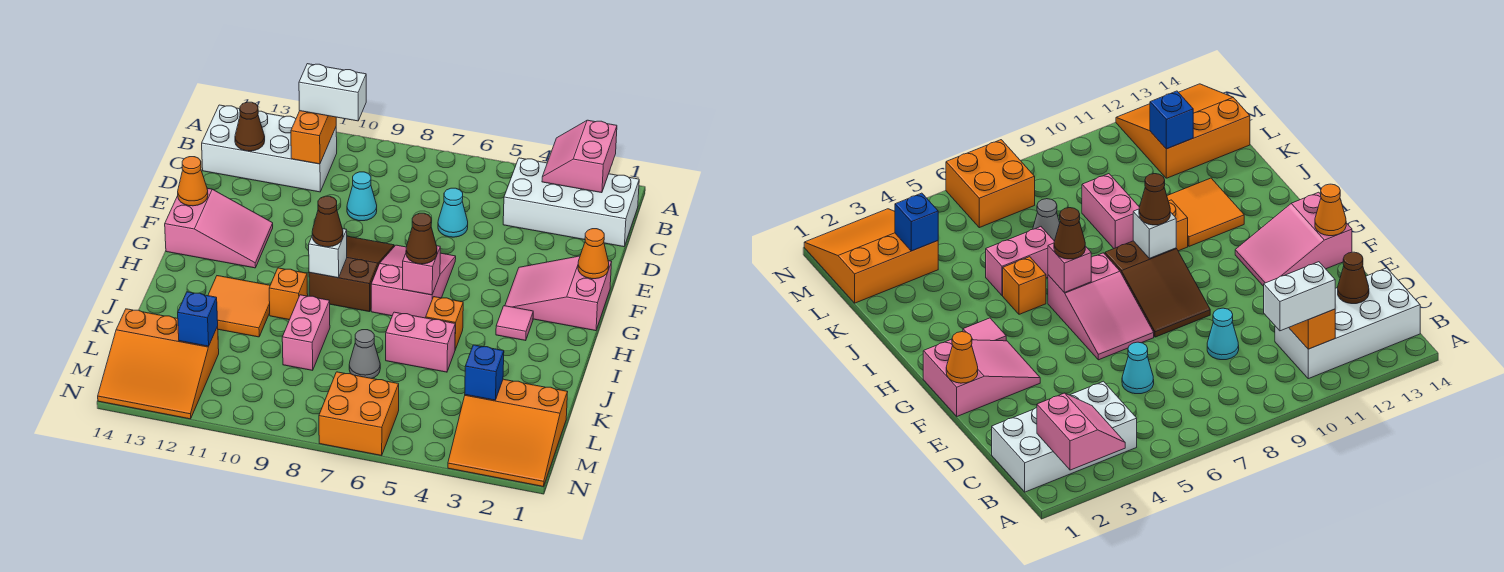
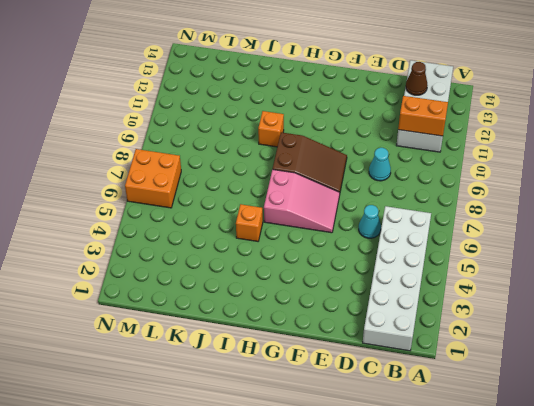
white brick B1:C6 level 1 -> white brick B1:C4 level 1
none -> pink slope F1:G3 level 1 top 1
none -> pink slope F12:G14 level 1 top 14
none -> pink tile H3 level 1
none -> orange tile I11:J12 level 1

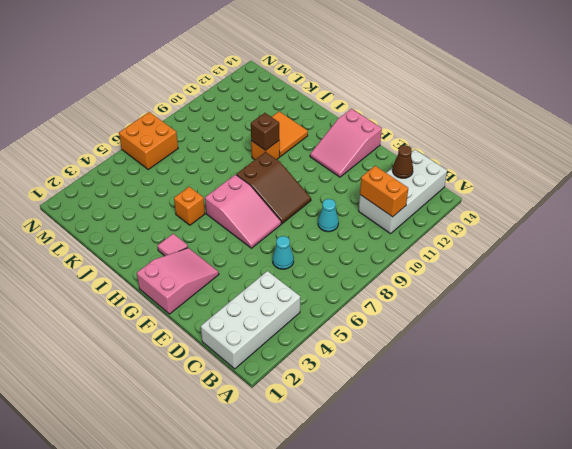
brown brick I10 level 2 -> none
none -> pink brick J5:J6 level 1
none -> pink brick J9:K9 level 1
none -> grey cone K7 level 1
none -> orange slope L1:N3 level 1 top L

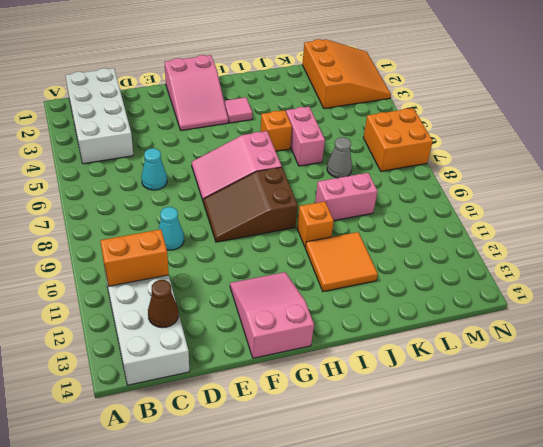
none -> orange slope L12:N14 level 1 top L
none -> pink slope A2:B3 level 2 top 2
none -> orange cone F1 level 2
none -> orange cone F14 level 2

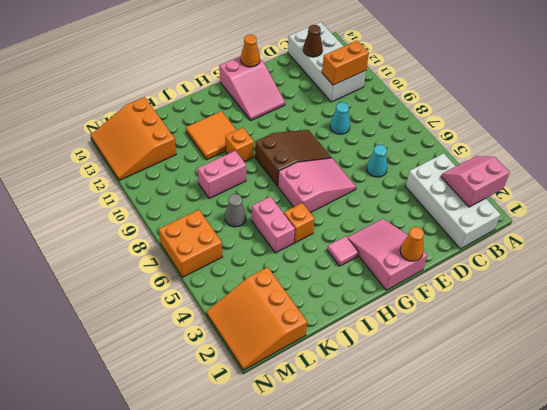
none -> pink brick H6 level 2
none -> white brick H9 level 2
none -> blue brick L3 level 2
none -> blue brick L12 level 2

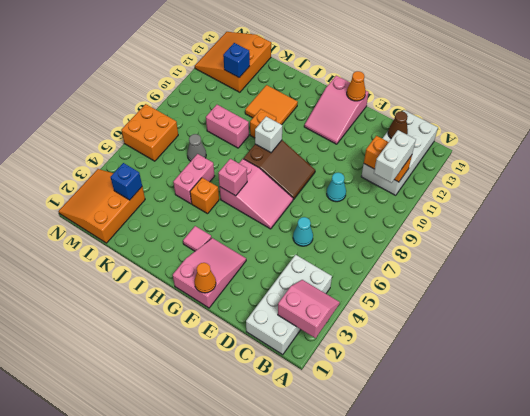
none -> brown cone H6 level 3
none -> brown cone H9 level 3

